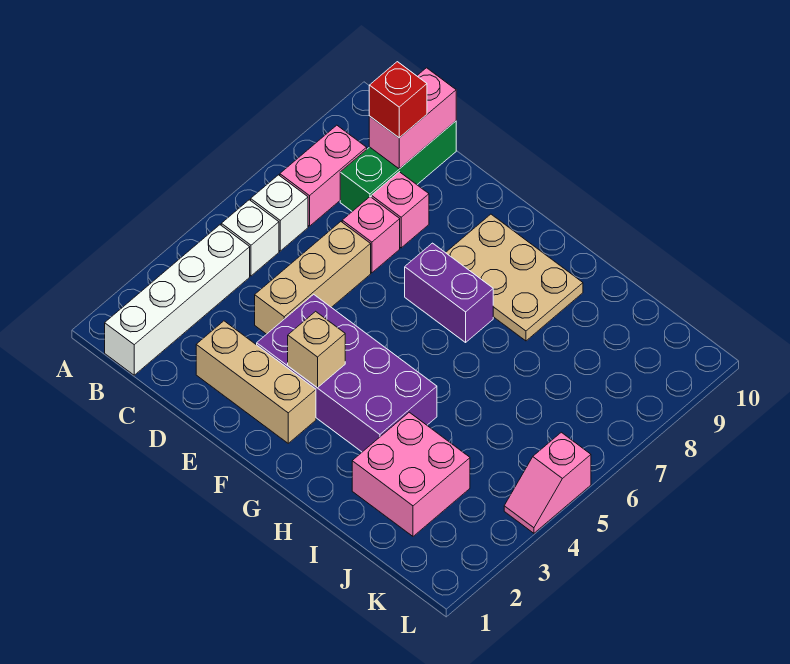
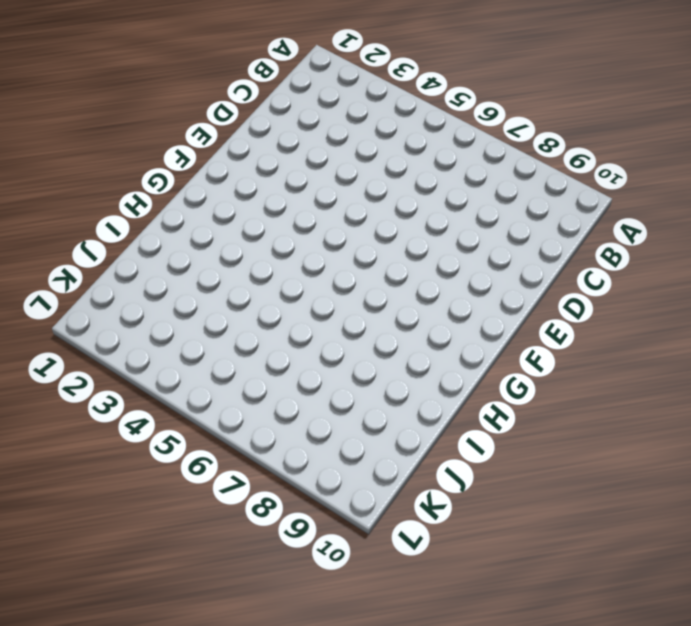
none -> white brick B1:B4 level 1
none -> white brick B5 level 1
none -> white brick B6 level 1

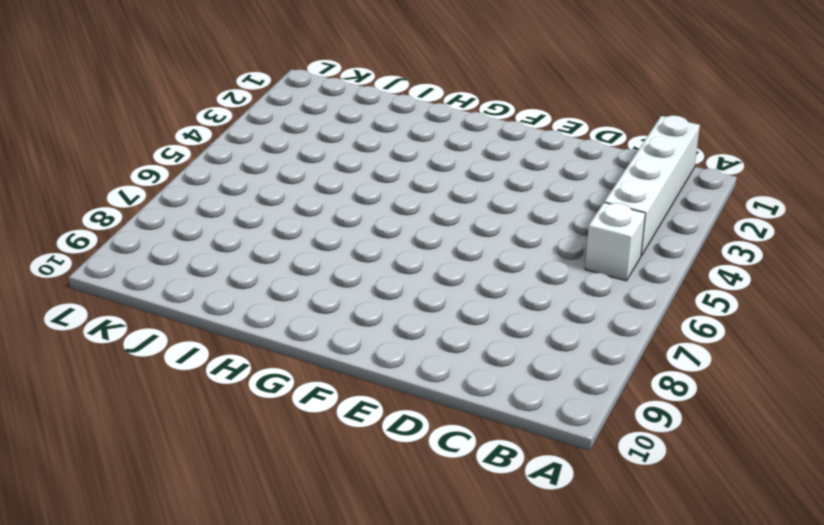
none -> white brick B6 level 1
none -> pink brick B7:B8 level 1
none -> green brick C8:C10 level 1

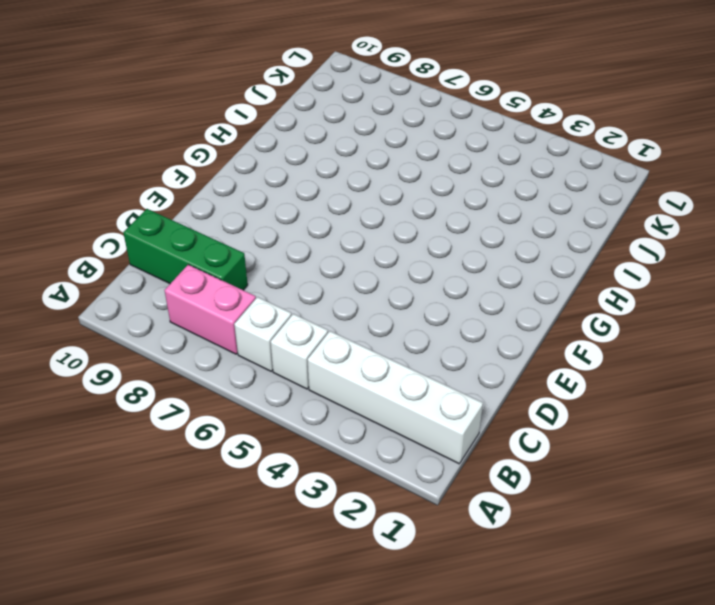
none -> tan brick D2:F2 level 1
none -> tan brick D4:D6 level 1
none -> pink brick D7 level 1

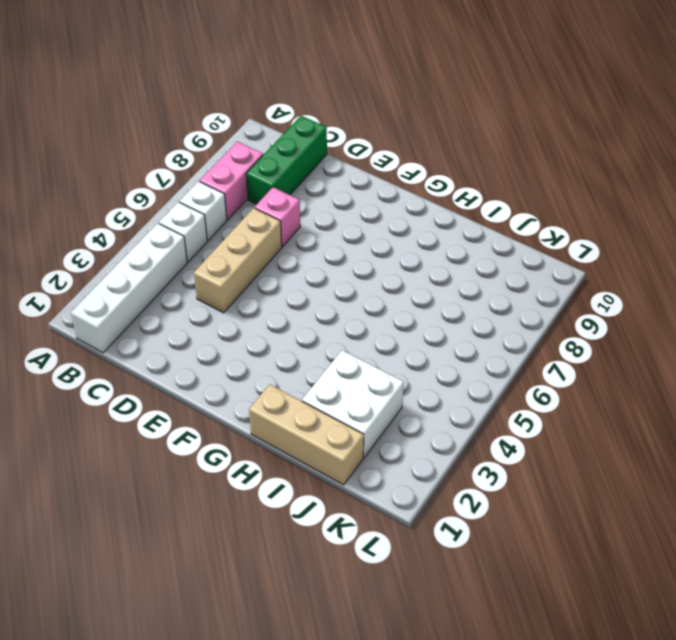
tan brick H1:J1 level 1 -> tan brick D2:F2 level 1
white brick I2:J3 level 1 -> pink brick I2:J3 level 1
none -> pink brick D8 level 1
none -> purple brick E3:H4 level 1
none -> purple brick F7:G7 level 1

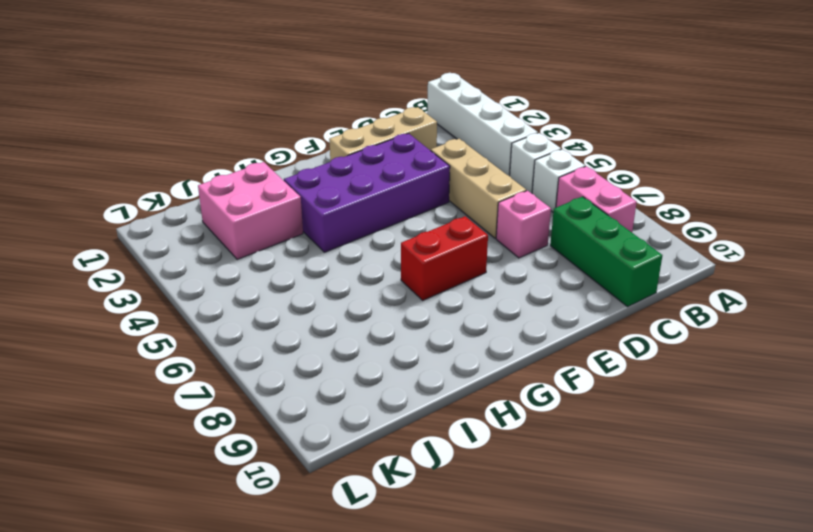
red brick F7:G7 level 1 -> purple brick F7:G7 level 1
none -> pink brick D8 level 1
none -> tan plate F8:H9 level 1
none -> pink slope L4:L5 level 1 top 5

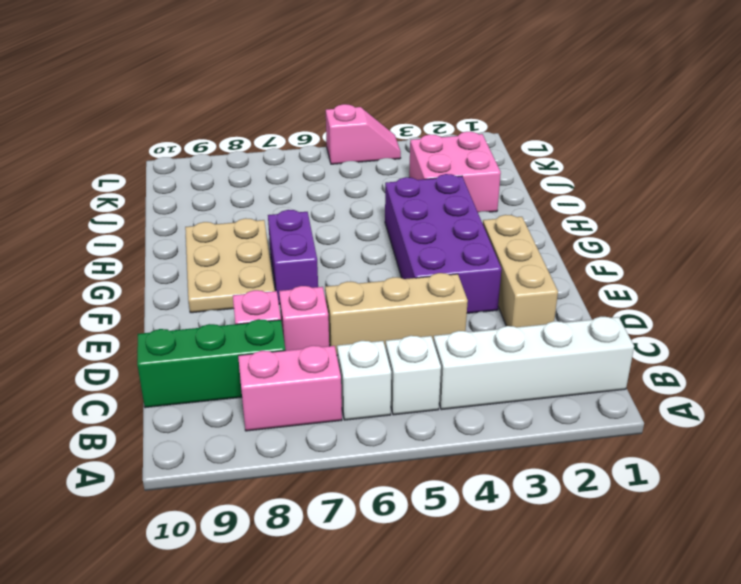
none -> pink brick C9:C10 level 2
none -> tan brick F3 level 2
none -> red brick C9 level 3

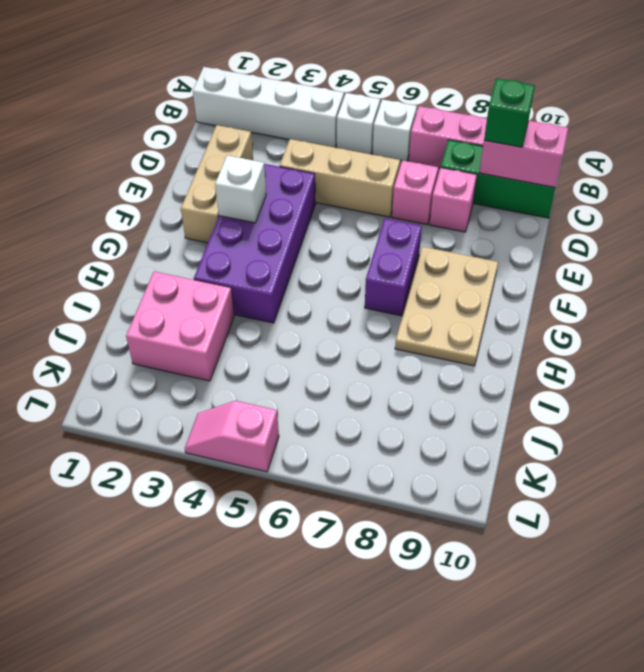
green brick C9 level 3 -> red brick C9 level 3
white brick F3 level 2 -> tan brick F3 level 2

